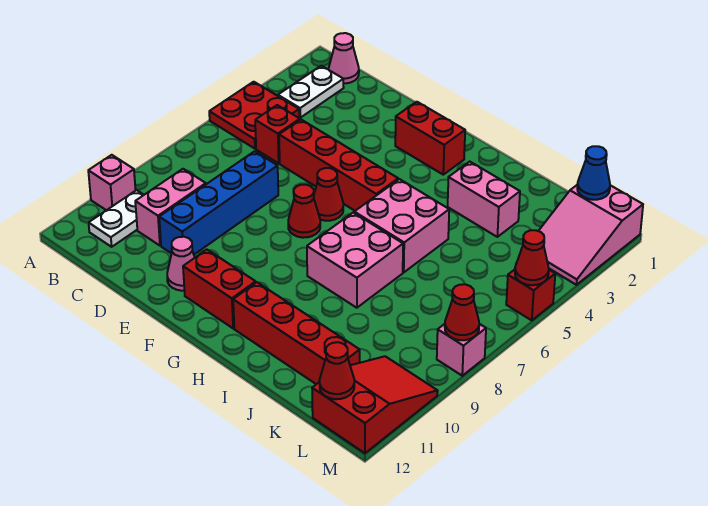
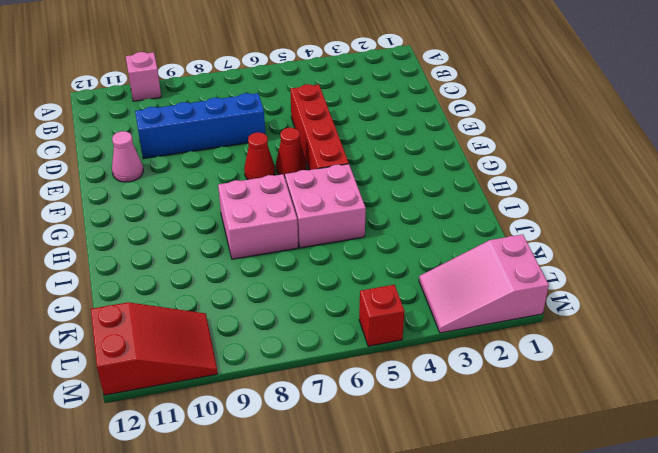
none -> red plate A4:B5 level 1
none -> pink cone B1 level 1
none -> white plate B2:B3 level 1

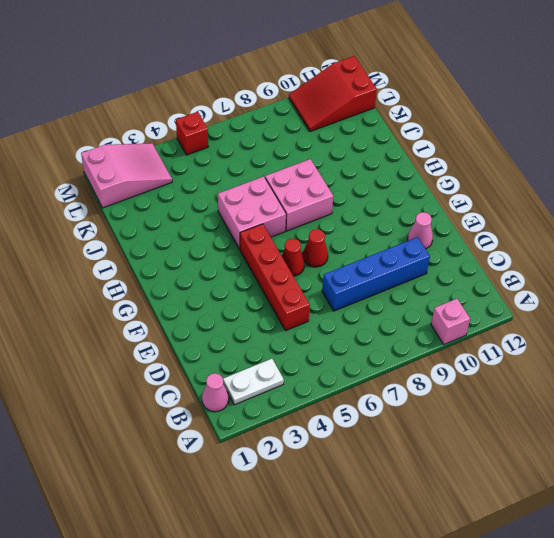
none -> red plate A4:B5 level 1
none -> white plate B10:B11 level 1
none -> red brick C5 level 1

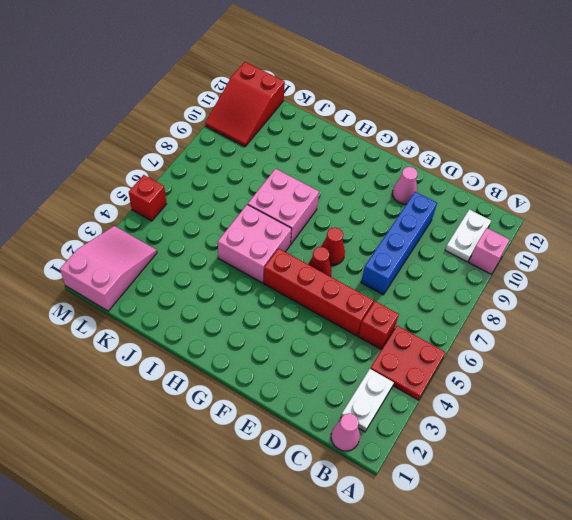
none -> pink brick C9:C10 level 1
none -> red brick F2:G2 level 1
none -> red brick F11:G11 level 1

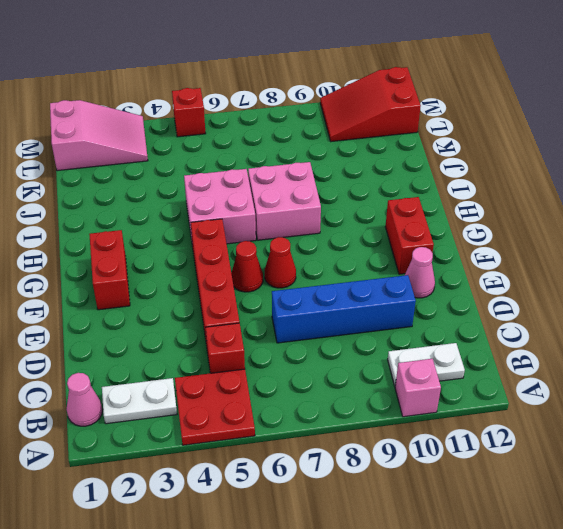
none -> pink brick C9:C10 level 1
none -> red brick H11:K11 level 1
none -> pink brick I3:J3 level 1

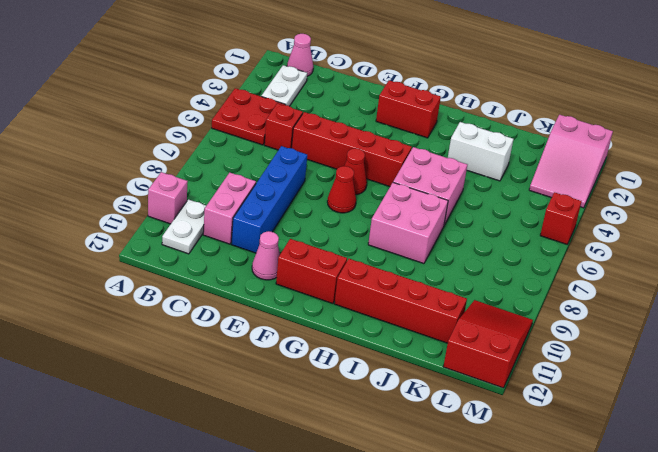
white brick I3:J3 level 1 -> pink brick I3:J3 level 1
none -> pink brick M8 level 1
none -> blue cone L1 level 2
none -> red cone L12 level 2

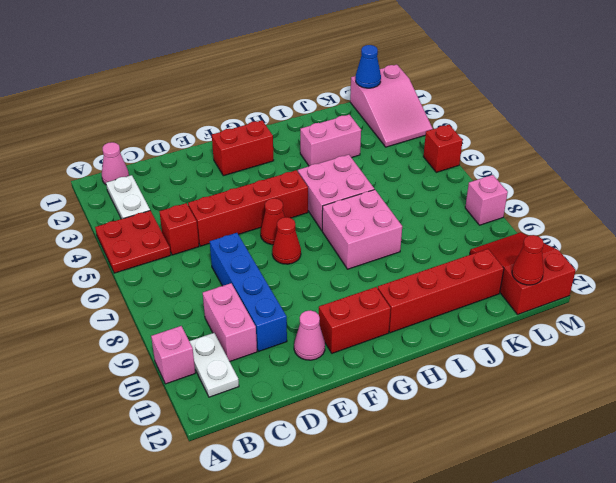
none -> red cone M5 level 2
none -> red cone M8 level 2

